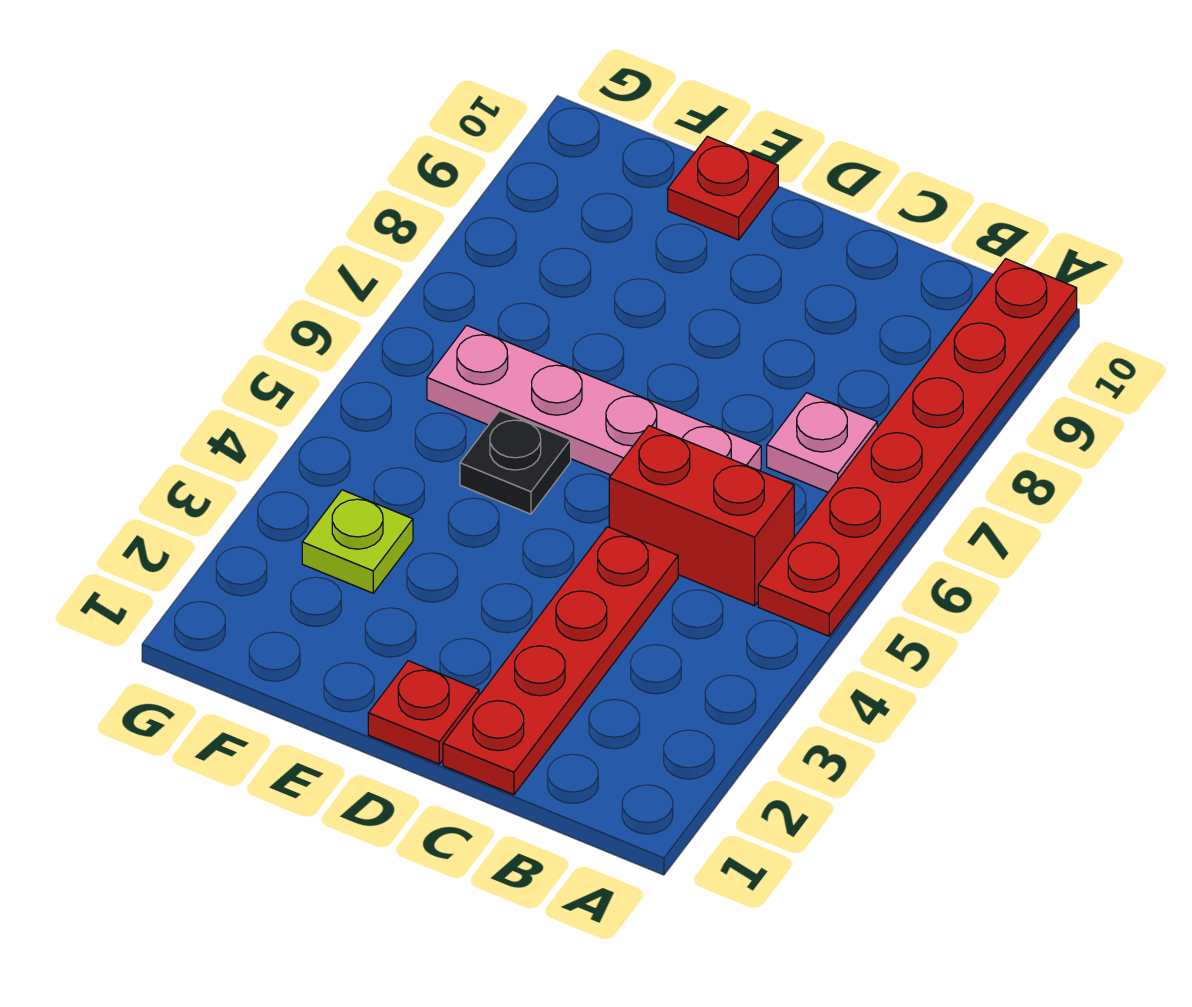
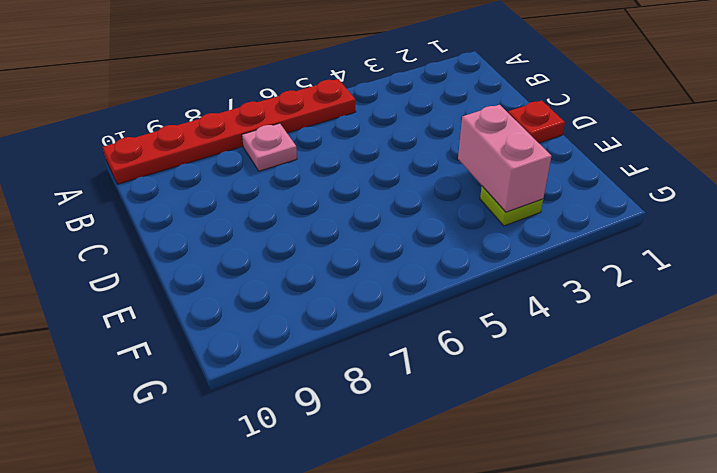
pink brick E3:F3 level 2 -> none
none -> red brick B5:C5 level 1
none -> red plate C1:C4 level 1

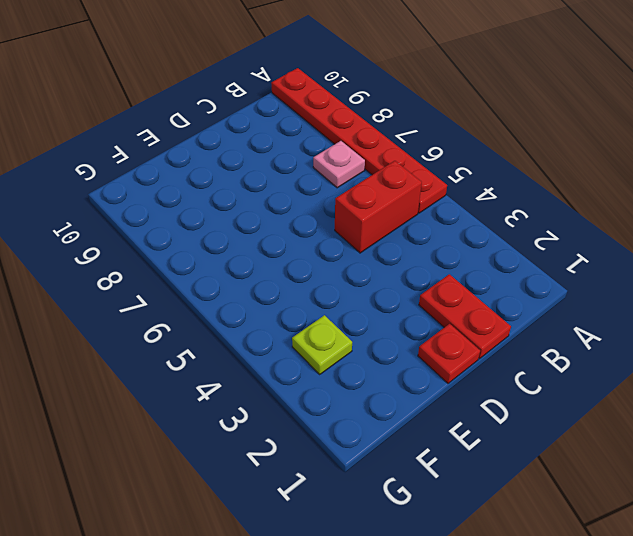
red plate C1:C2 level 1 -> red plate C1:C4 level 1
none -> pink plate C6:F6 level 1
none -> black plate E5 level 1

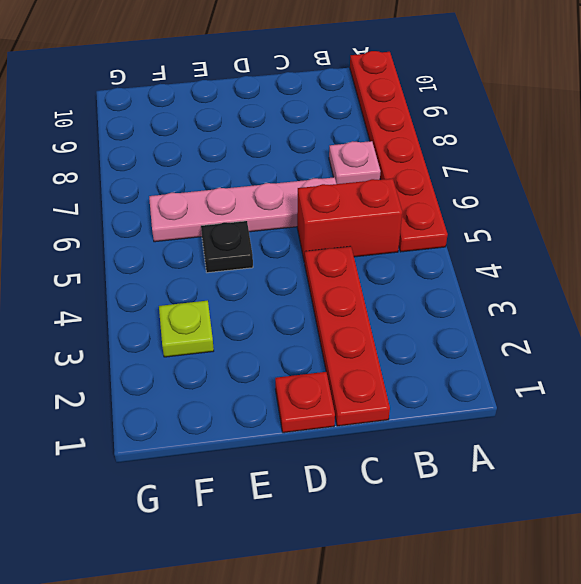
none -> red plate E10 level 1

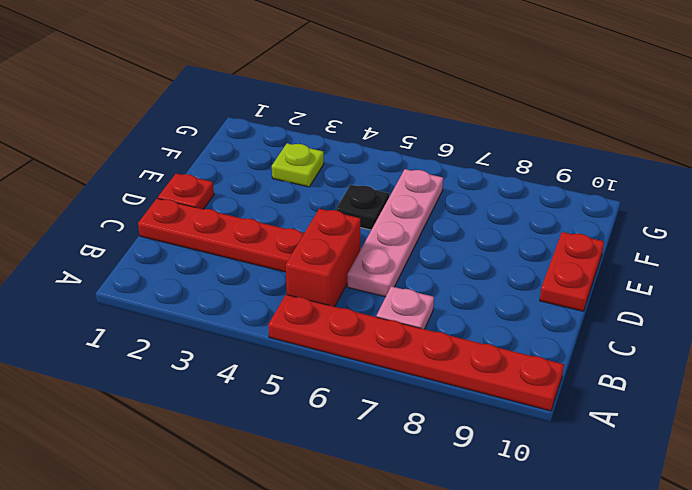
red plate D10:E10 level 1 -> red plate E10 level 1

